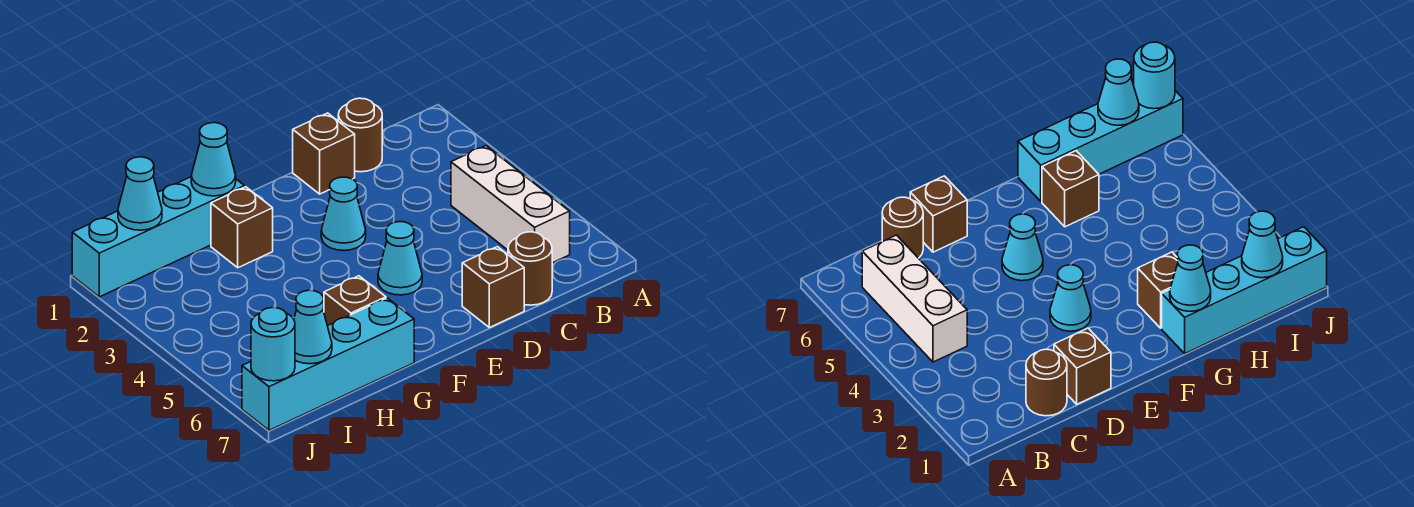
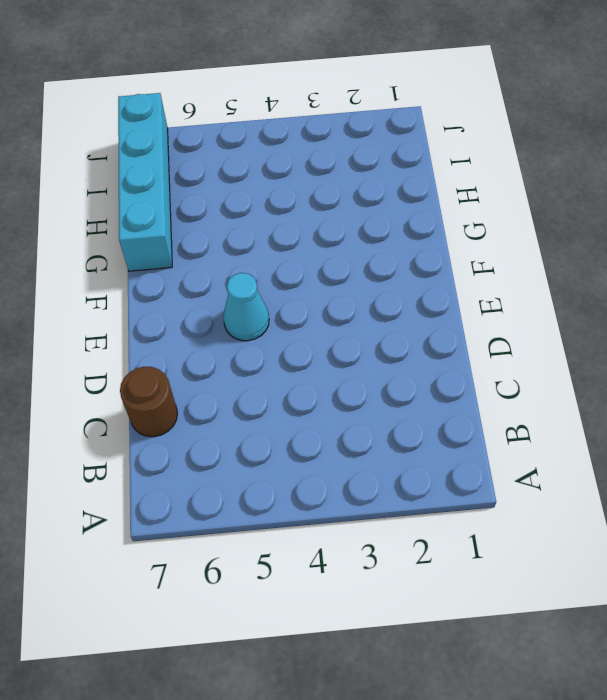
none -> white brick B4:B6 level 1
none -> brown round brick C1 level 1
none -> brown brick D1 level 1

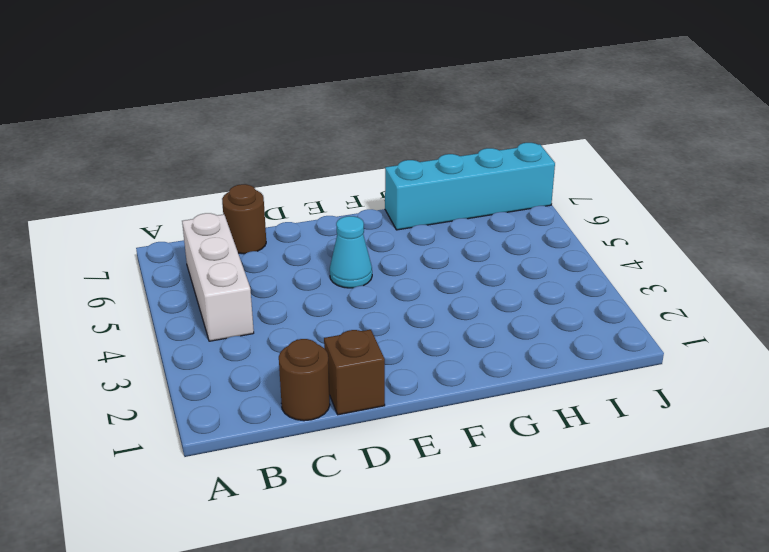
none -> brown brick D7 level 1
none -> cyan cone E3 level 1
none -> cyan brick G1:J1 level 1

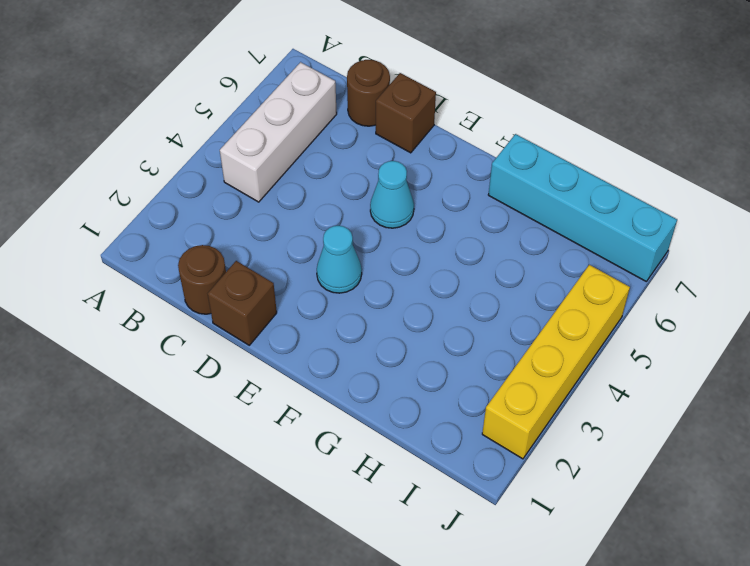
yellow brick J2:J5 level 1 -> none
none -> cyan brick G1:J1 level 1
none -> brown brick G2 level 1
none -> brown brick G6 level 1

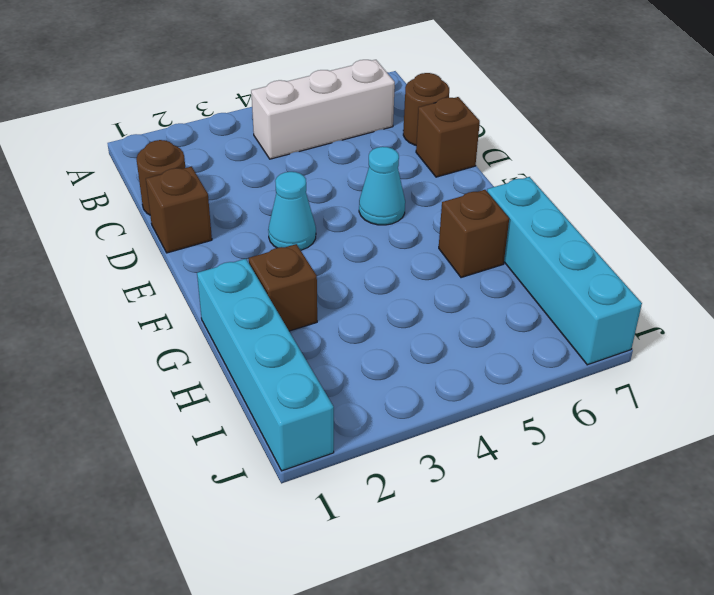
none -> cyan cone G1 level 2
none -> cyan cone I1 level 2
none -> cyan cone I7 level 2

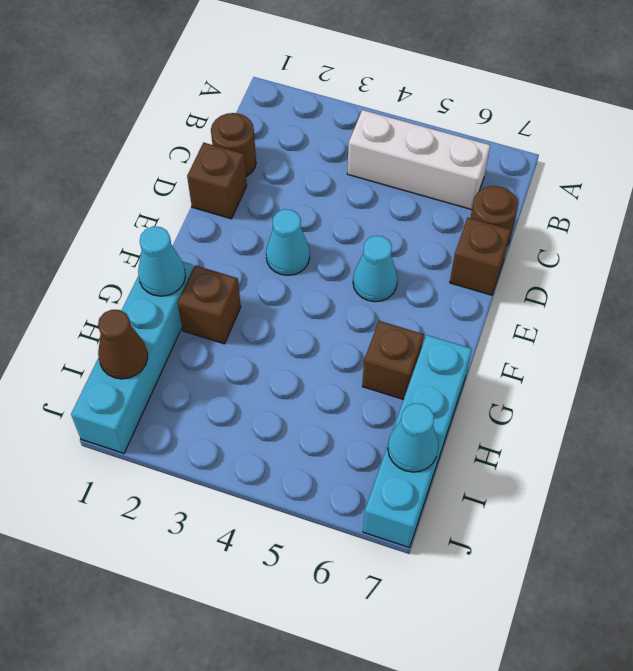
brown cone I1 level 2 -> cyan cone I1 level 2
none -> cyan round brick J7 level 2

